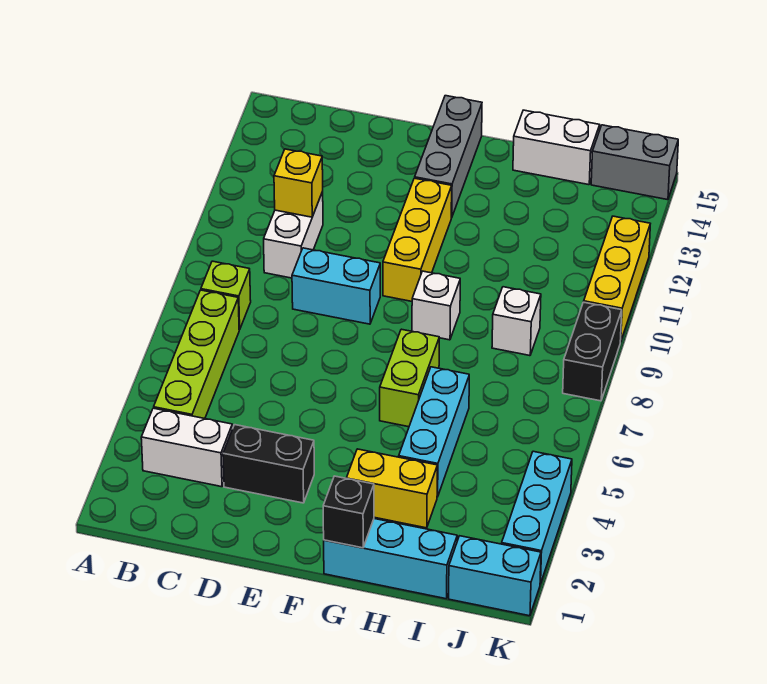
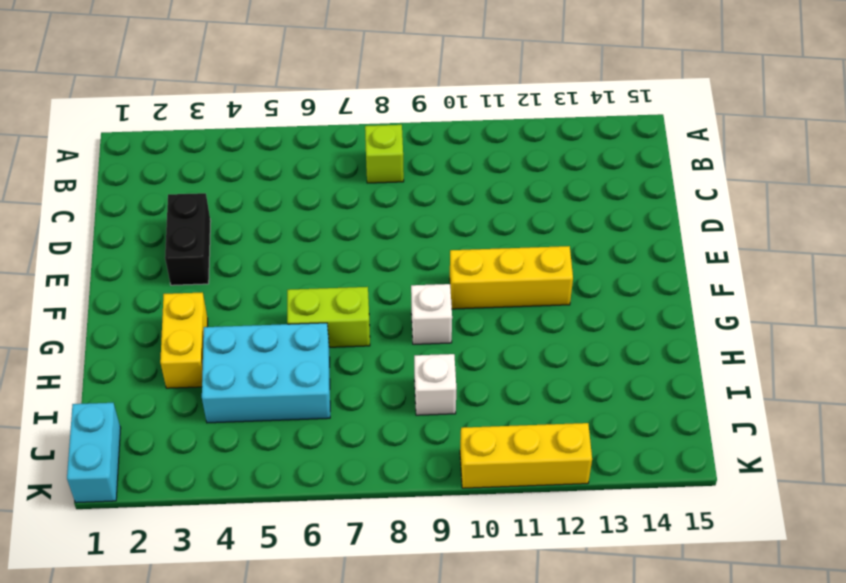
cyan brick H4:I6 level 1 -> cyan brick H4:H6 level 1
none -> white brick B3:C3 level 1
none -> lime brick B4:B7 level 1
none -> white brick C10:C11 level 1

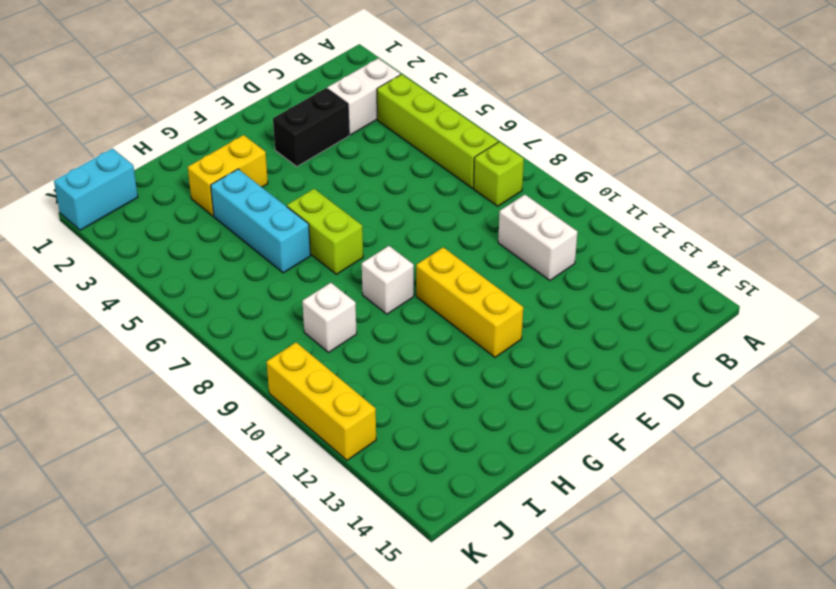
none -> cyan brick D9:E9 level 1
none -> grey brick F13:F15 level 1
none -> cyan brick G1:I1 level 1

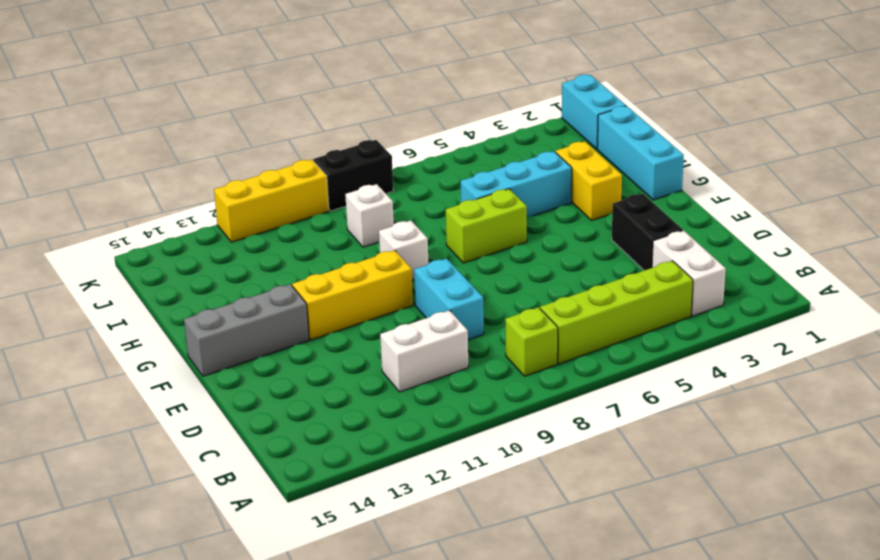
none -> white brick H15:I15 level 1
none -> grey brick J15:K15 level 1
none -> cyan brick K2:K4 level 1

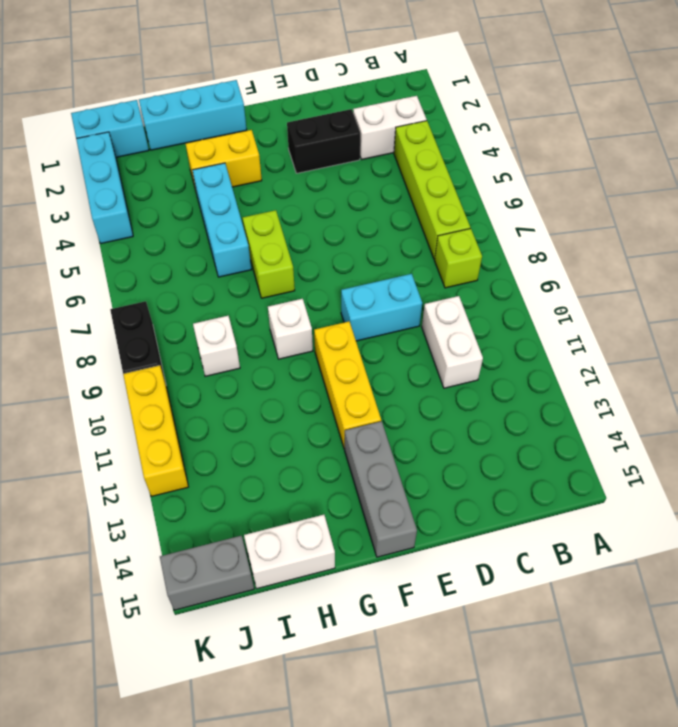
none -> yellow brick C11 level 2
none -> black brick G1 level 2

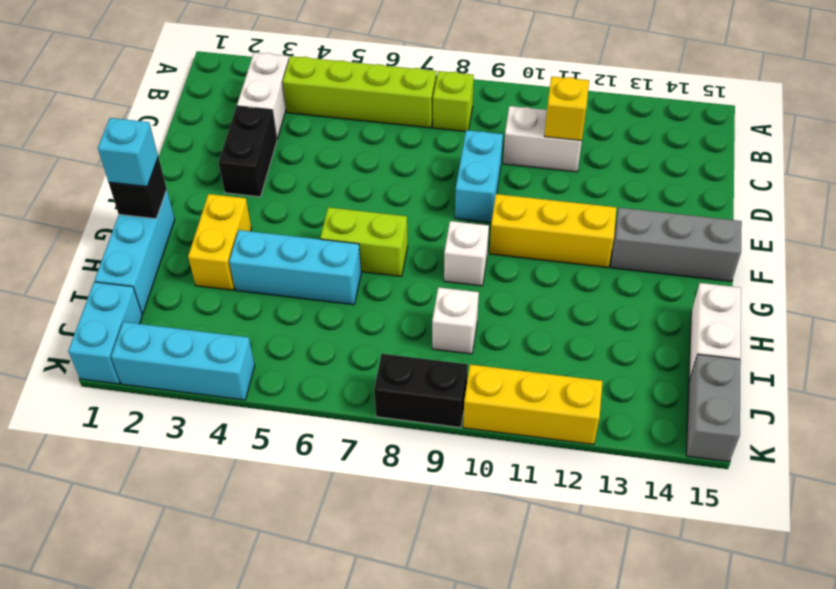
cyan brick G1 level 3 -> none

